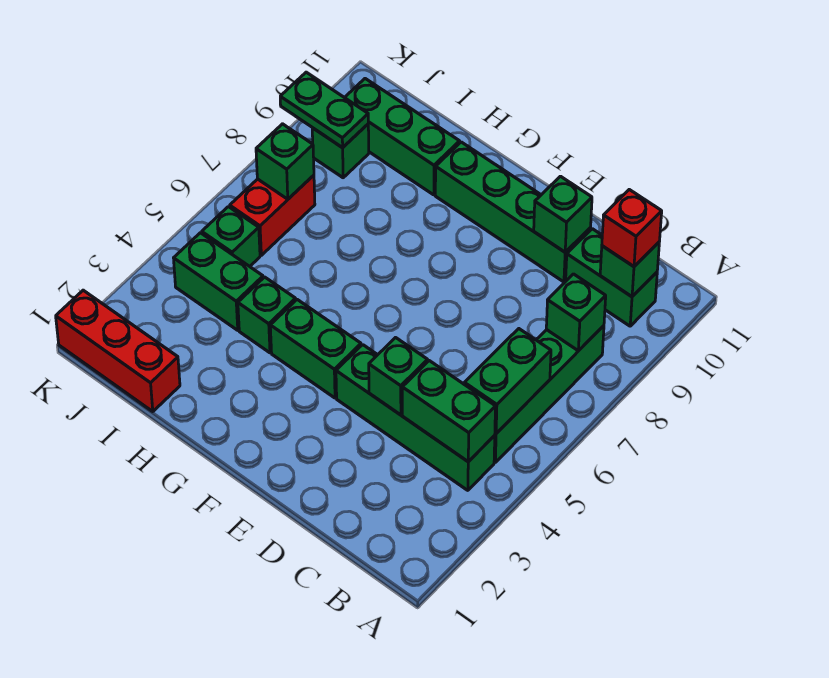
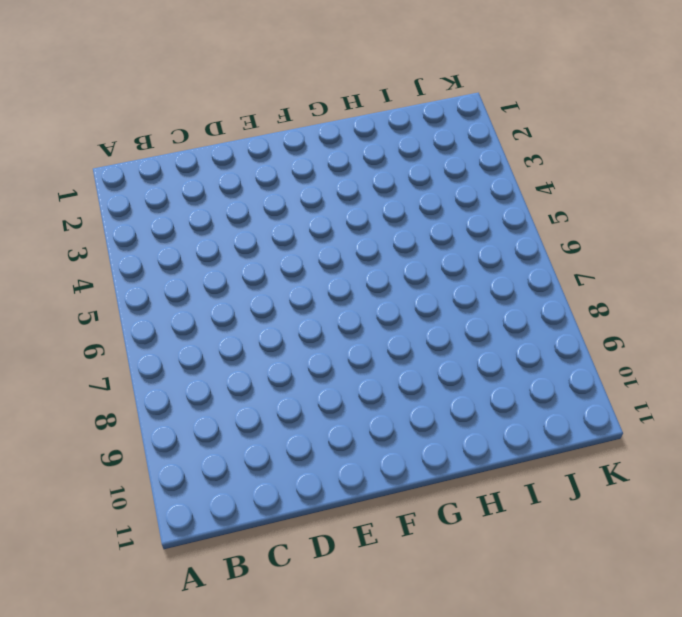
none -> green brick B4:E4 level 1
none -> green brick B5:B8 level 1
none -> green brick B10:C10 level 1

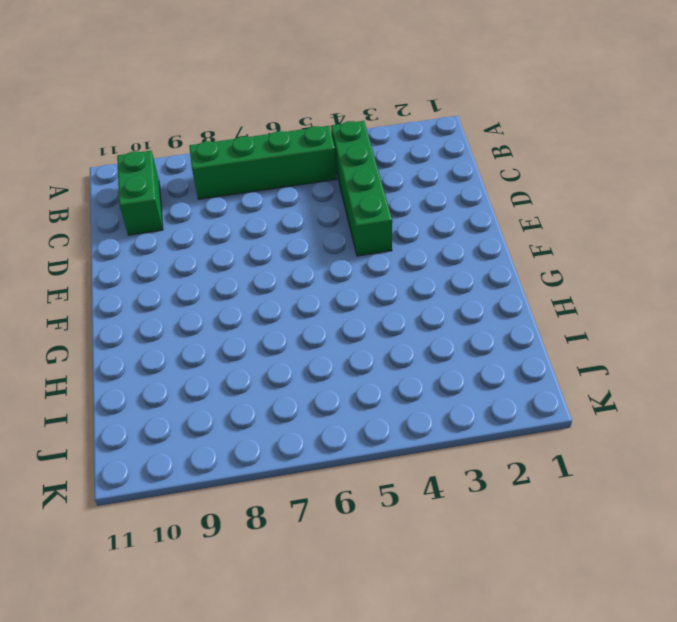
none -> green brick D10:G10 level 1
none -> green brick F4:G4 level 1
none -> green brick H4 level 1

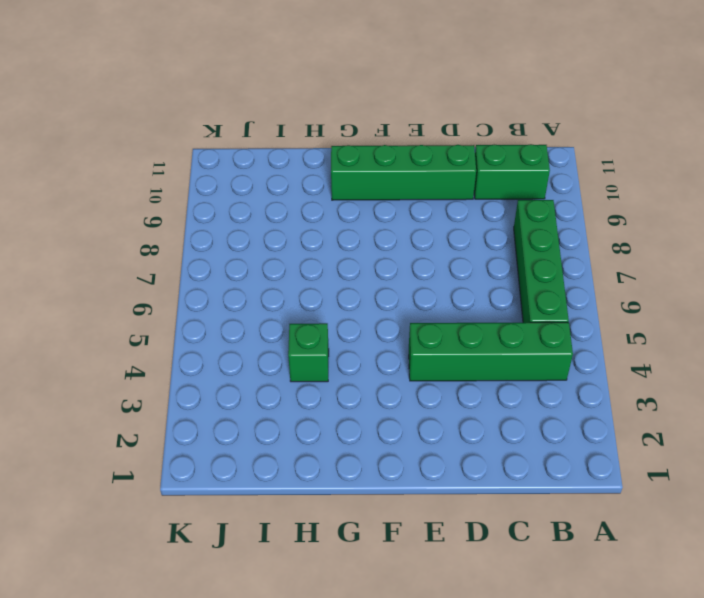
none -> green brick F4:G4 level 1
none -> green brick H10:J10 level 1
none -> red brick I1:K1 level 1

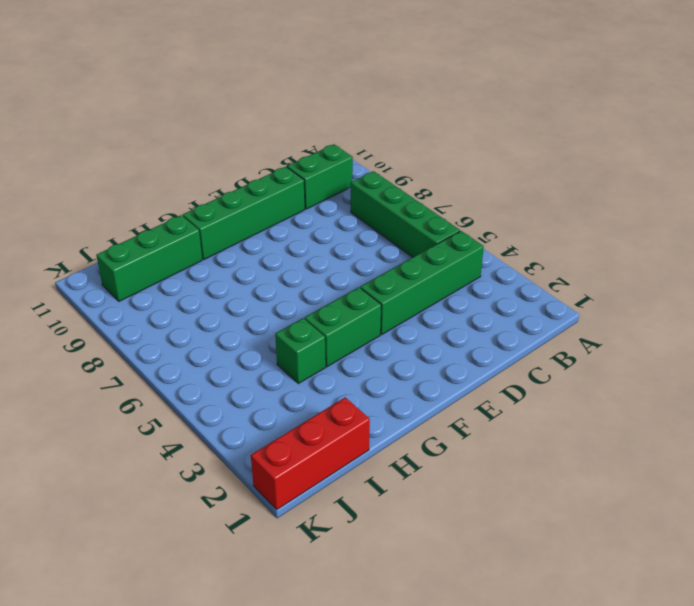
none -> green brick I4:J4 level 1
none -> green brick J5 level 1
none -> red brick J6:J7 level 1

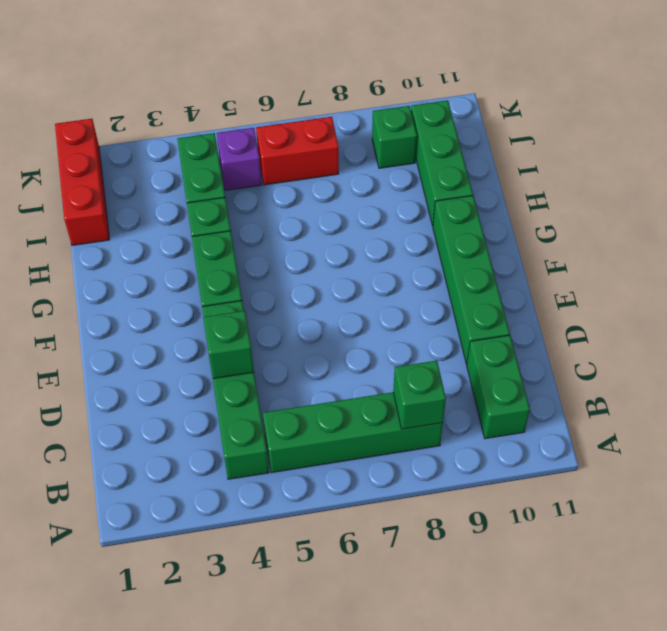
purple brick J5 level 1 -> green brick J5 level 1
none -> green brick B4:C4 level 2
none -> green brick B5:B6 level 2
none -> green brick B10 level 2

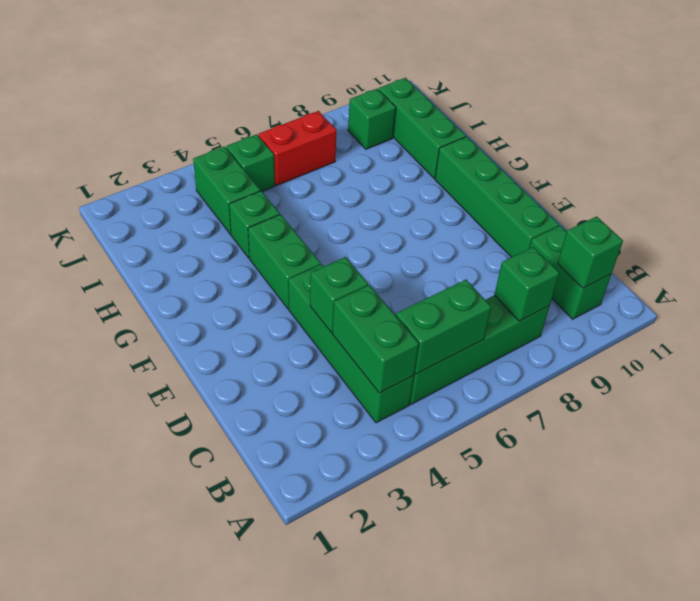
none -> red brick I1:K1 level 1
none -> green brick D10 level 2
none -> green brick J7 level 2

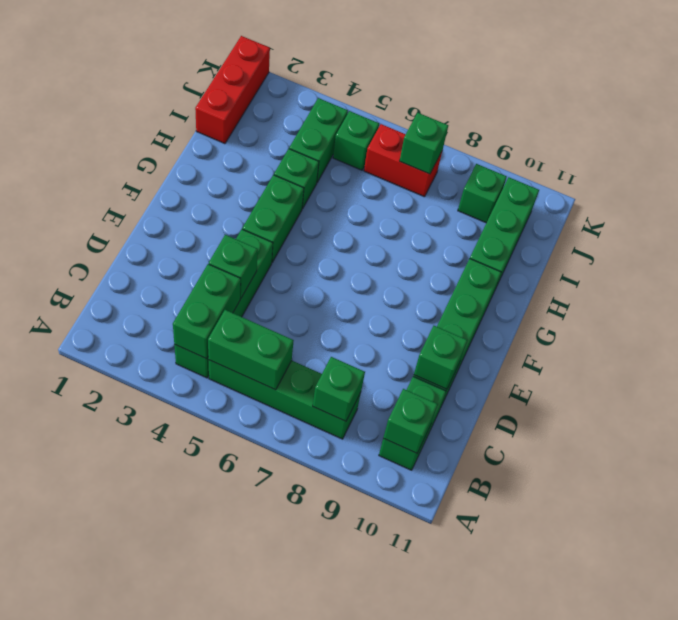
none -> green plate J9:K9 level 2
none -> red brick B10 level 3

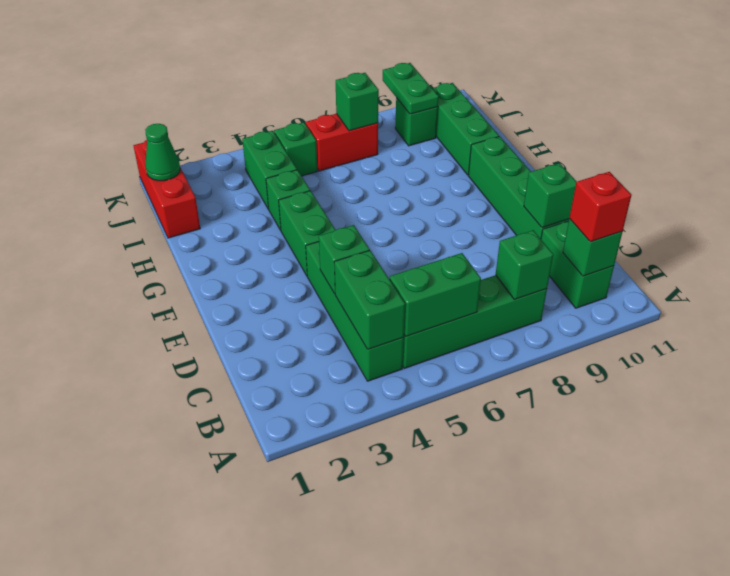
green cone J1 level 2 -> none

